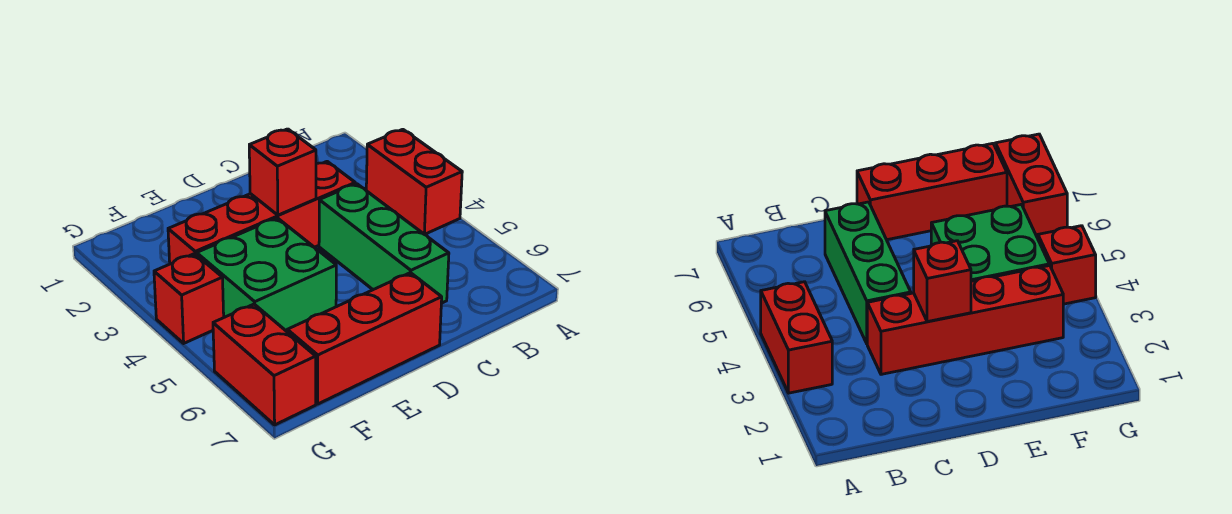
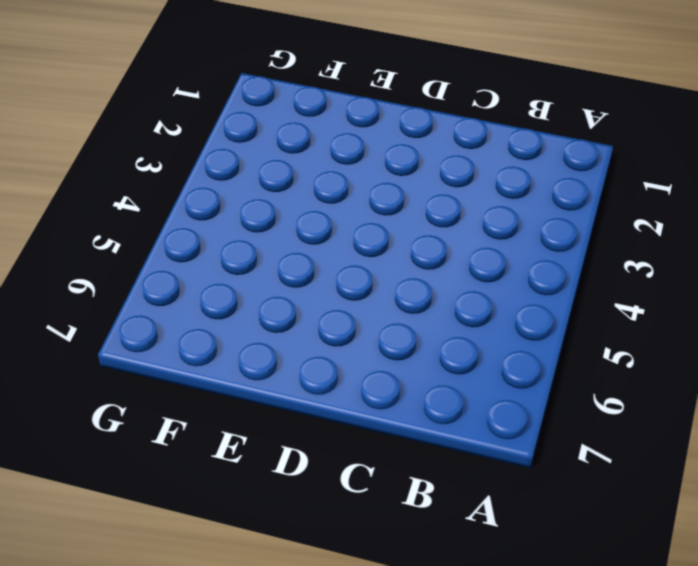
none -> red brick A3:A4 level 1
none -> red brick C3:F3 level 1

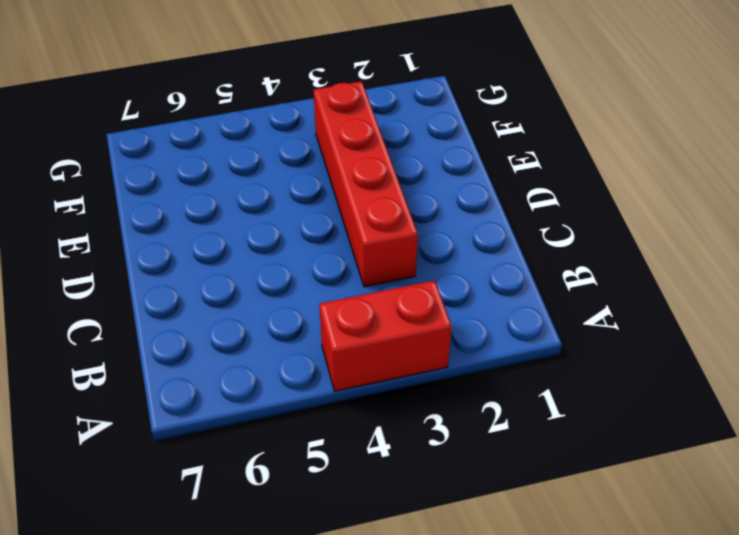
none -> green brick C4:C6 level 1
none -> red brick D7:F7 level 1

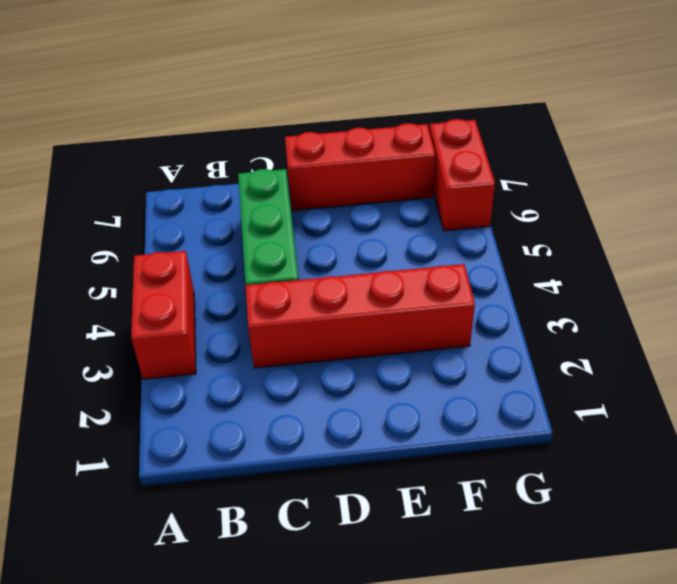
none -> green brick E4:F5 level 1
none -> red brick G4 level 1

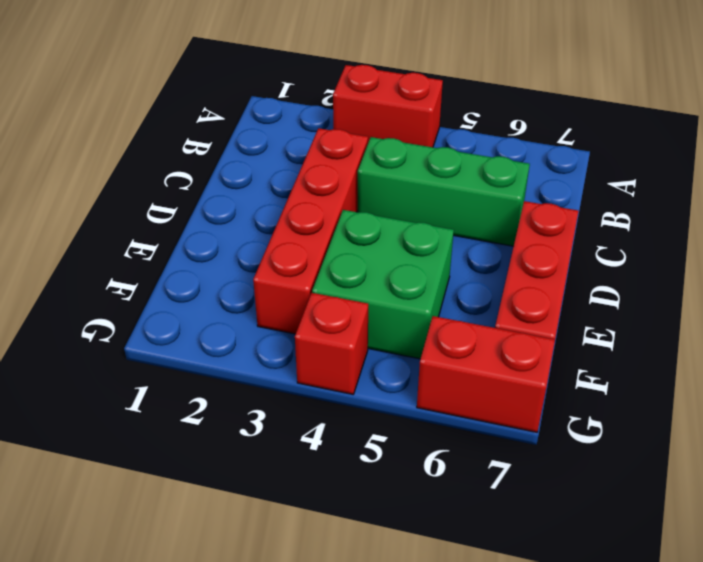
none -> red brick D3 level 2

